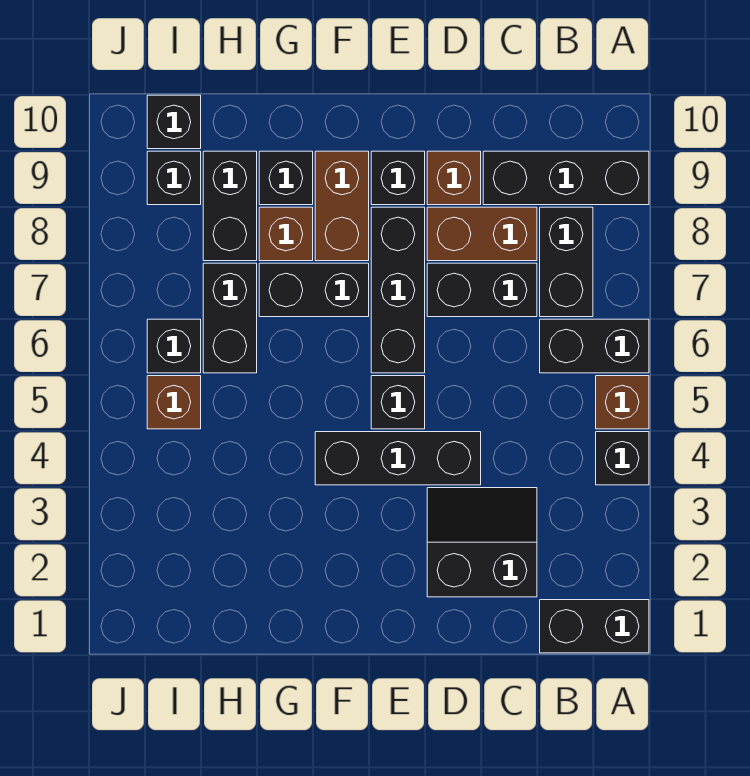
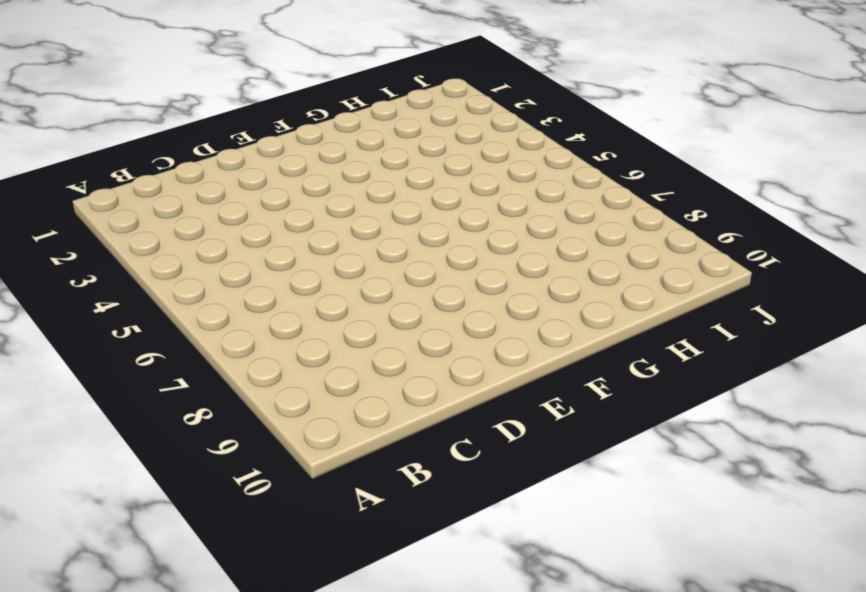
none -> black brick A1:B1 level 1
none -> black brick A4 level 1
none -> brown brick A5 level 1

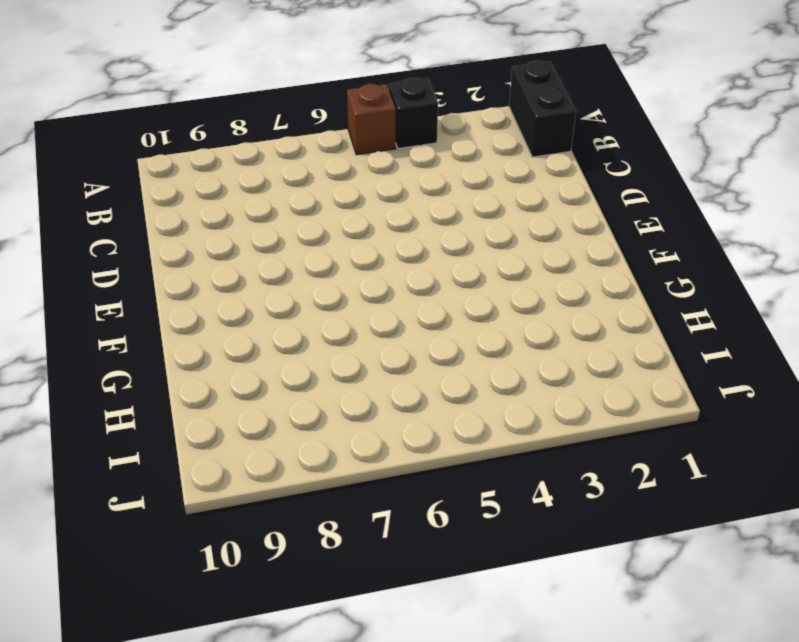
none -> black brick A6:B6 level 1
none -> black brick A9:C9 level 1
none -> black brick B7:B8 level 1

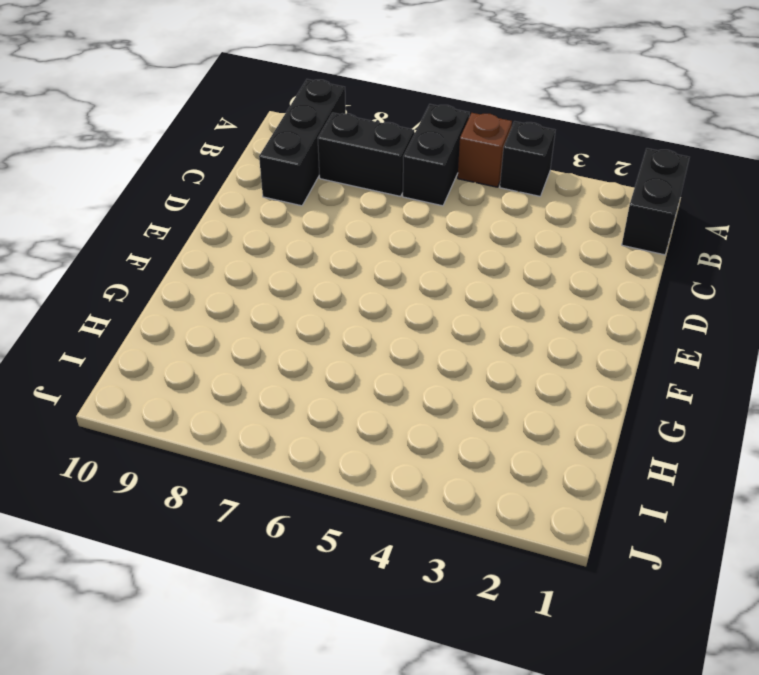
none -> black slope C2:D3 level 1 top 2
none -> black brick C7:D7 level 1
none -> brown brick C8:D8 level 1

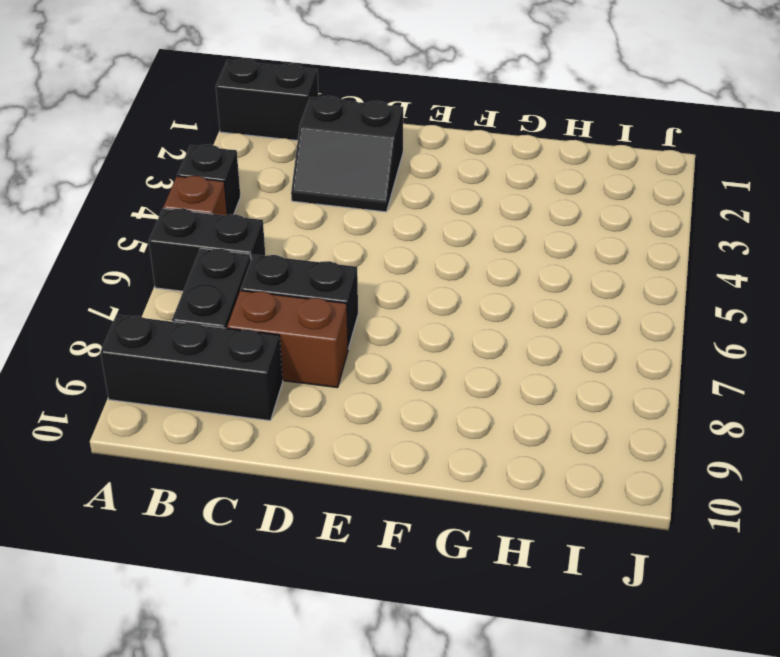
none -> black brick D4:F4 level 1
none -> brown brick D9 level 1
none -> black brick E5 level 1

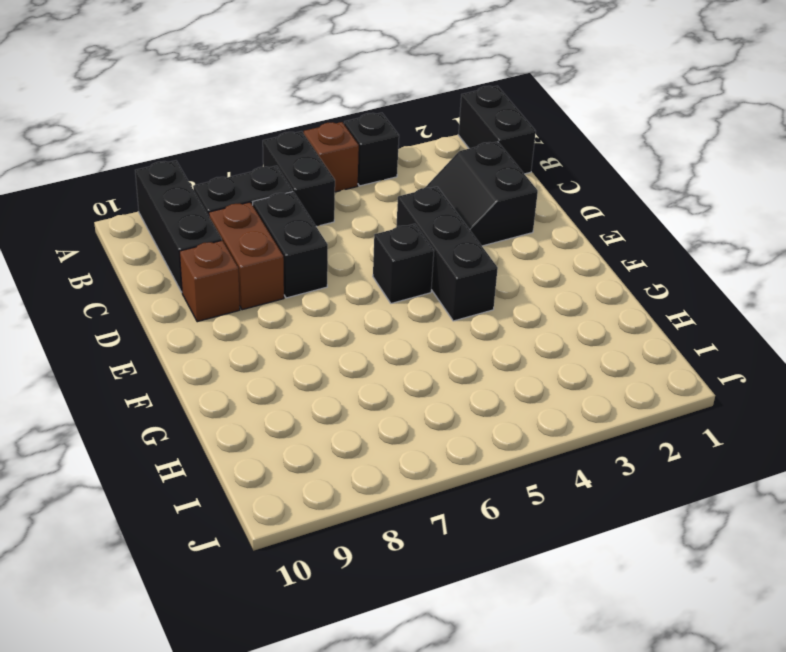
none -> black brick E6:E8 level 1
none -> black brick E9 level 1
none -> black brick F7:G7 level 1

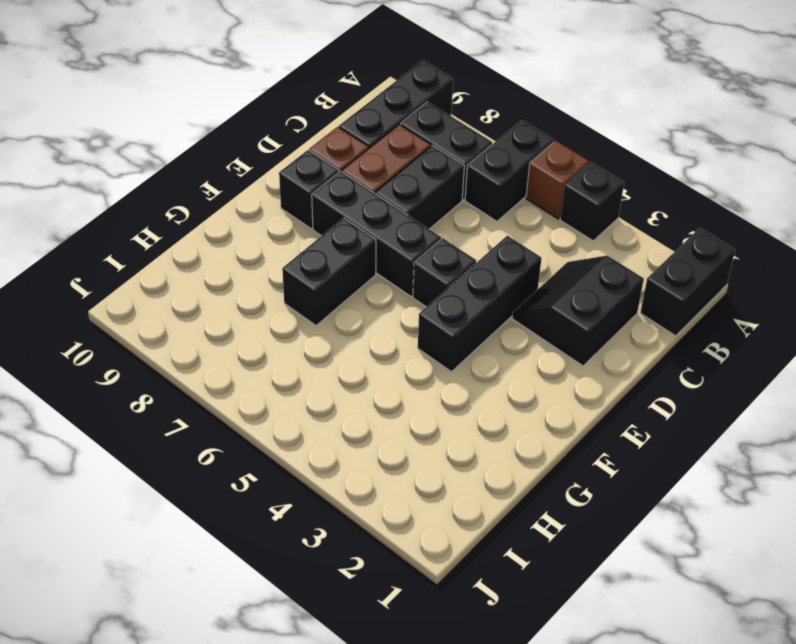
none -> brown brick F8:F9 level 1
none -> brown brick G8 level 1
none -> black brick G9 level 1

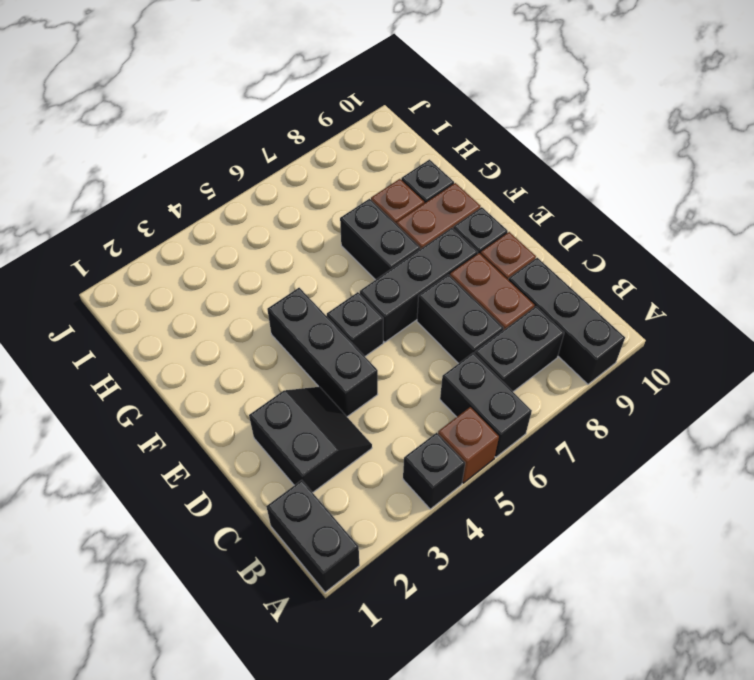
none -> black brick H6:H7 level 1
none -> black brick H8:H9 level 1
none -> brown brick I5 level 1

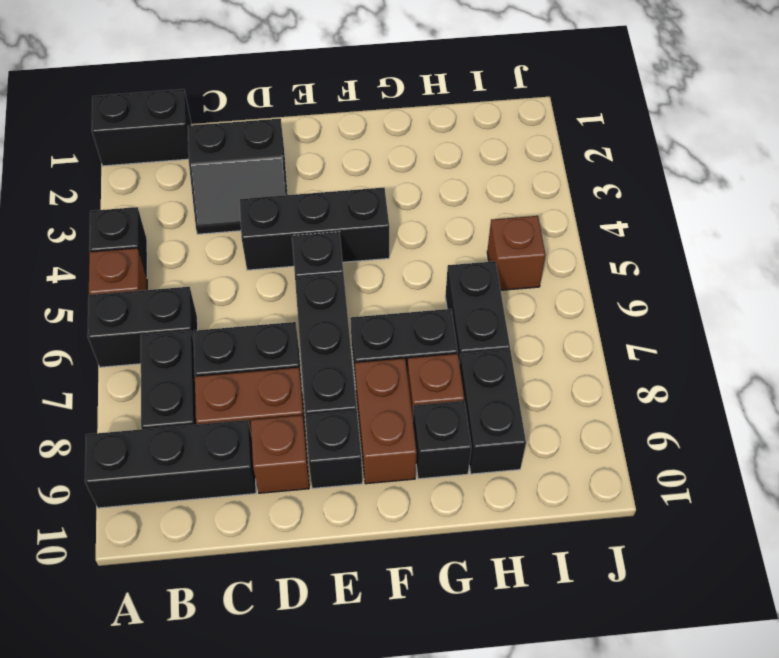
none -> black brick I6 level 1
none -> black brick I9 level 1
none -> black brick I10 level 1

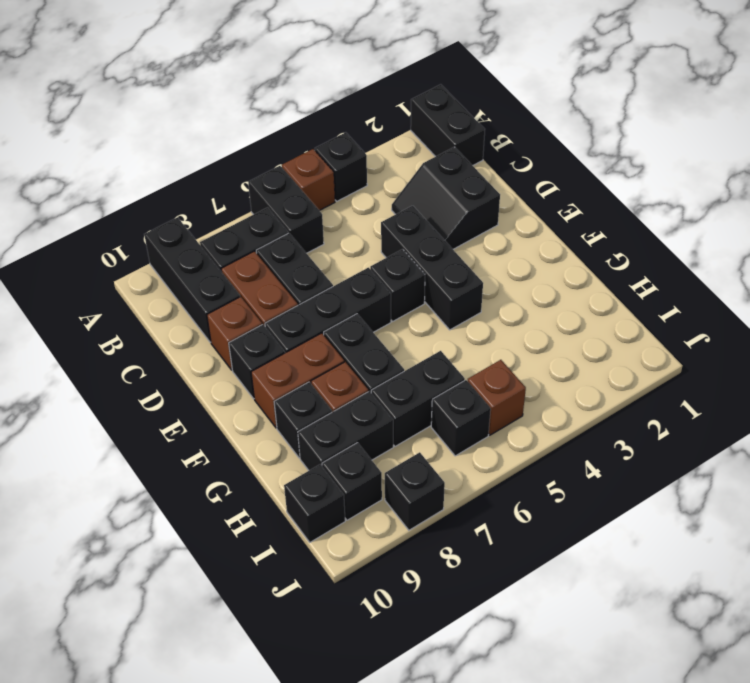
black brick J8 level 1 -> none

